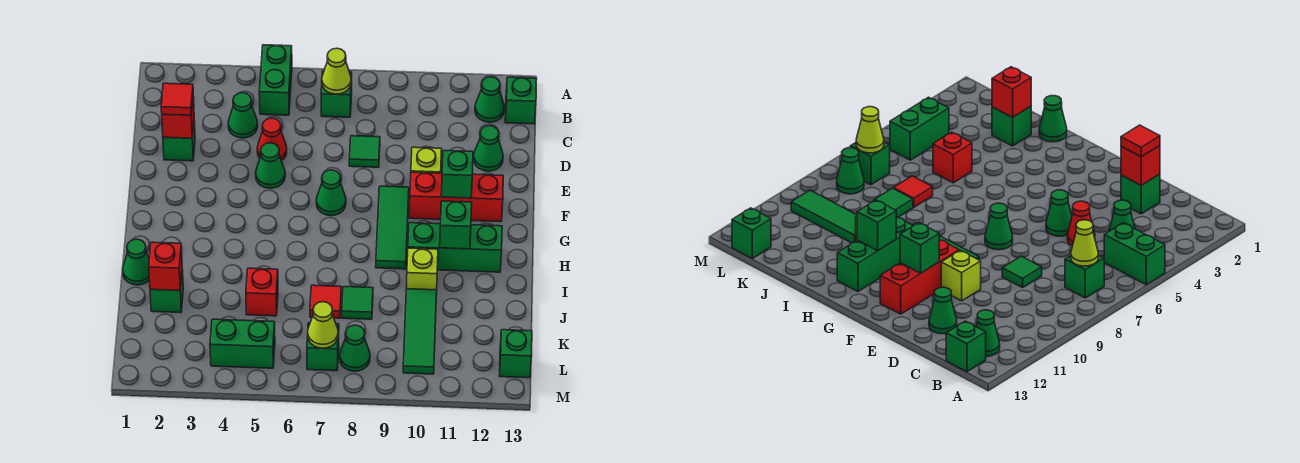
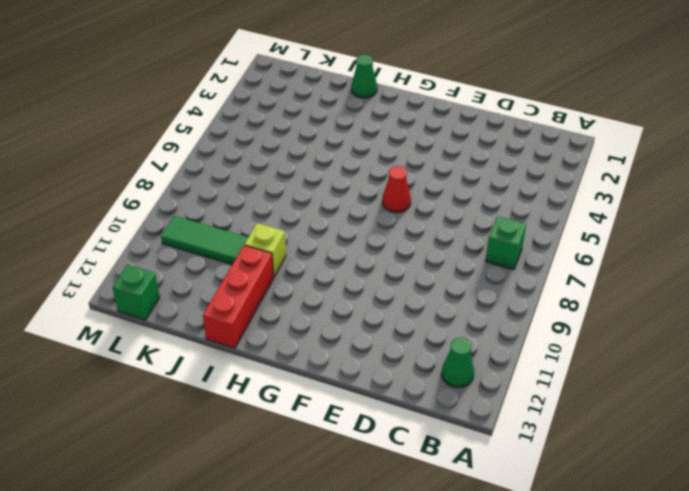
red cone F6 level 1 -> red cone D5 level 1
red brick I11:I13 level 1 -> red brick F10:F12 level 1
none -> green brick A5:B5 level 1
none -> green brick B13 level 1
none -> green cone C4 level 1
none -> green brick D2 level 1

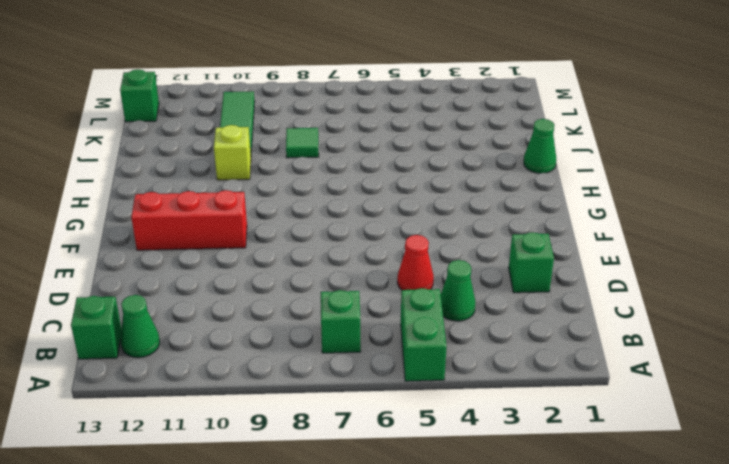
none -> green tile D8 level 1
none -> green cone D12 level 1
none -> green cone E5 level 1
none -> lime brick E10 level 1

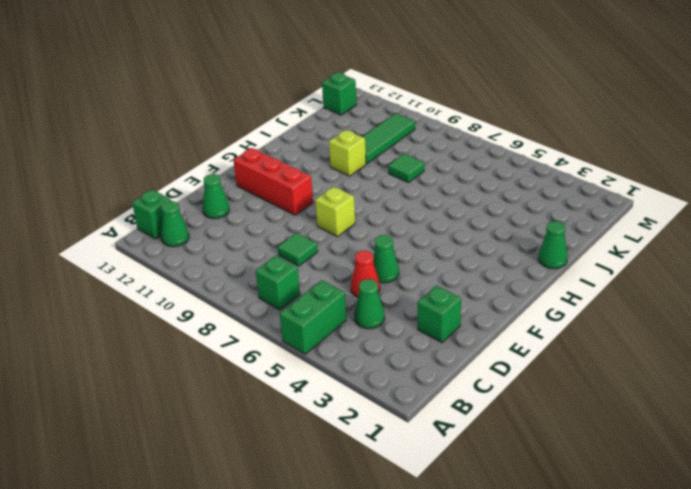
lime brick F8 level 1 -> lime brick E10 level 1
none -> green cone F7 level 1
none -> green tile F9:H9 level 1
none -> green brick H10:H12 level 1
none -> green brick J2 level 1

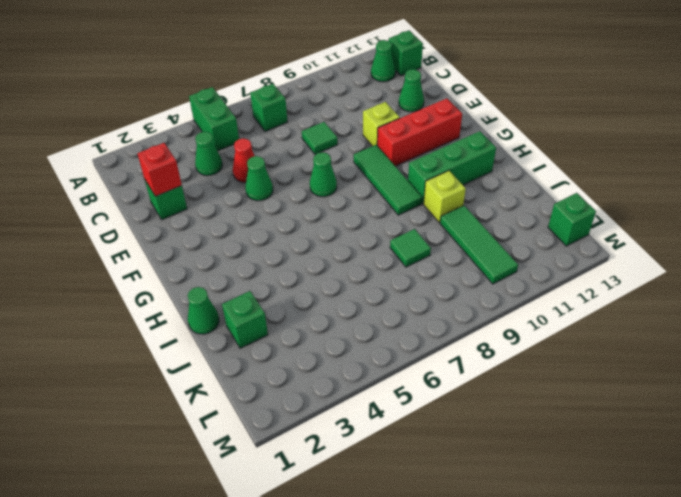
none -> red brick J5 level 1
none -> red tile J7 level 1
none -> green brick L4:L5 level 1
none -> green brick L7 level 1

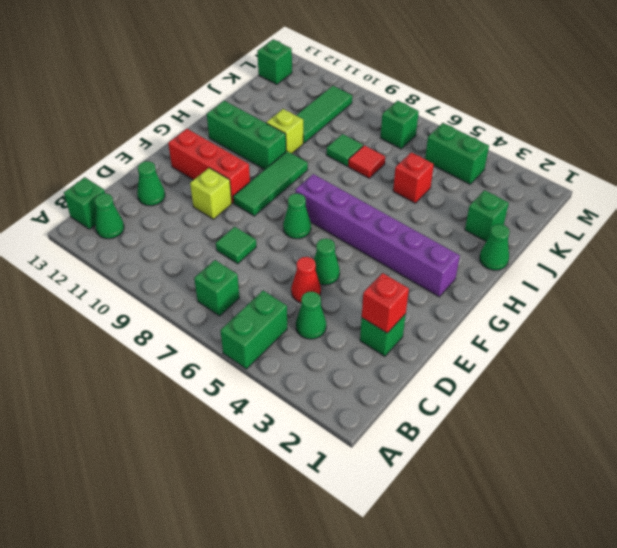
purple brick G2:G7 level 1 -> none
none -> green cone L8 level 1
none -> lime cone B7 level 2
none -> green brick F11 level 2
none -> green brick H11 level 2

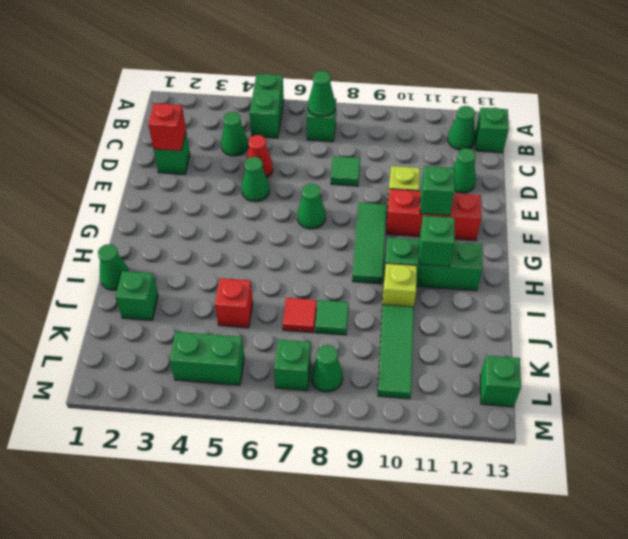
green cone B7 level 2 -> lime cone B7 level 2
none -> red brick J2 level 2
none -> lime cone L7 level 2
none -> red tile D2 level 3

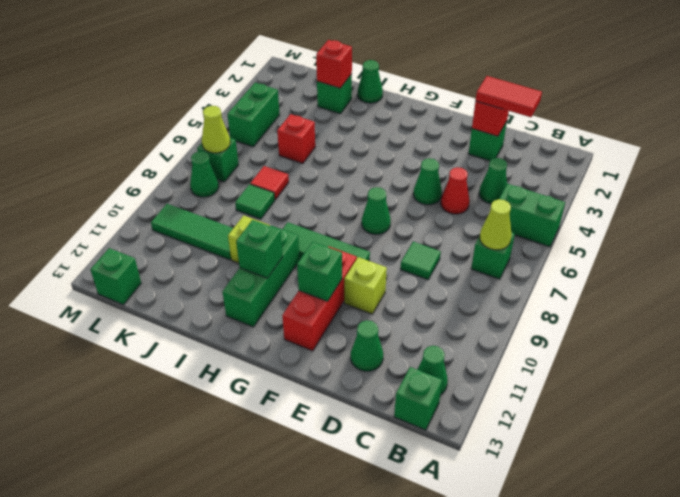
red tile C2:D2 level 3 -> red tile D2 level 3

